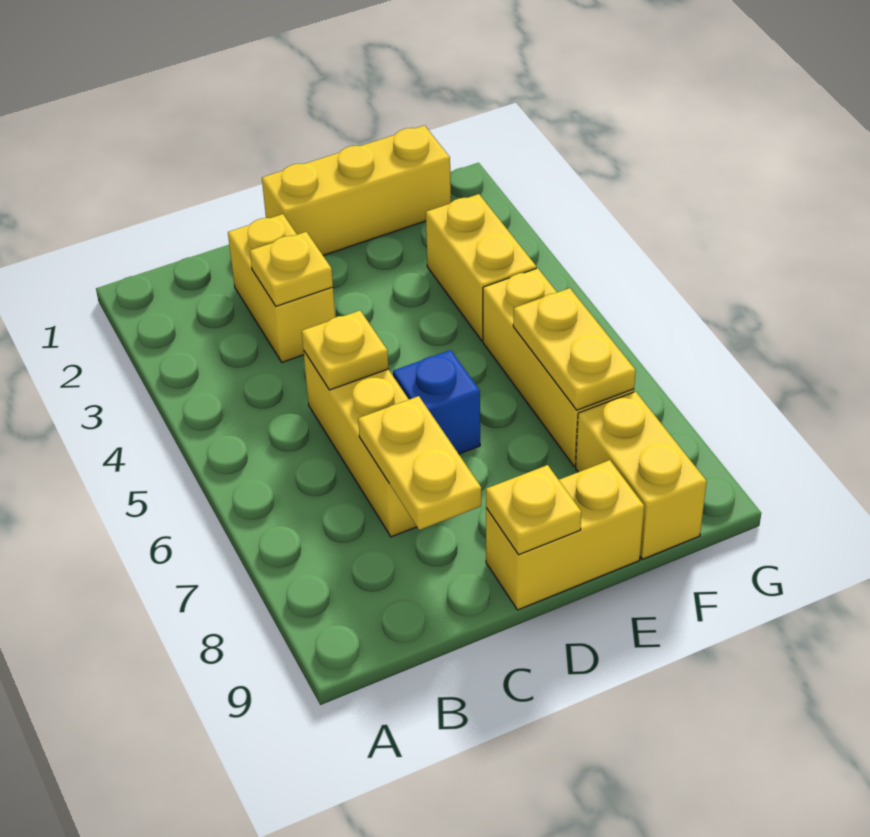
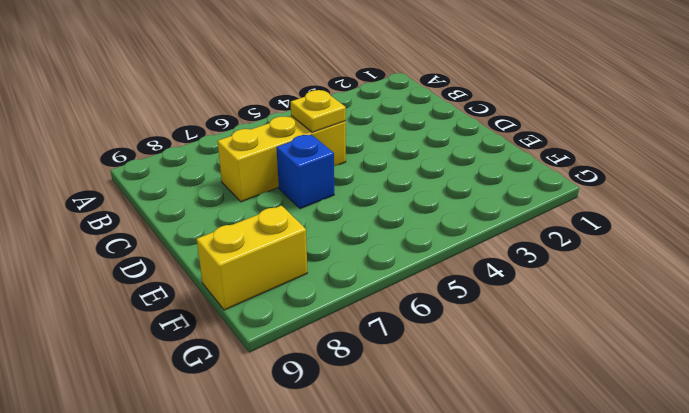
none -> yellow brick C2:C3 level 1
none -> yellow brick D1:F1 level 1
none -> yellow brick D9:E9 level 1

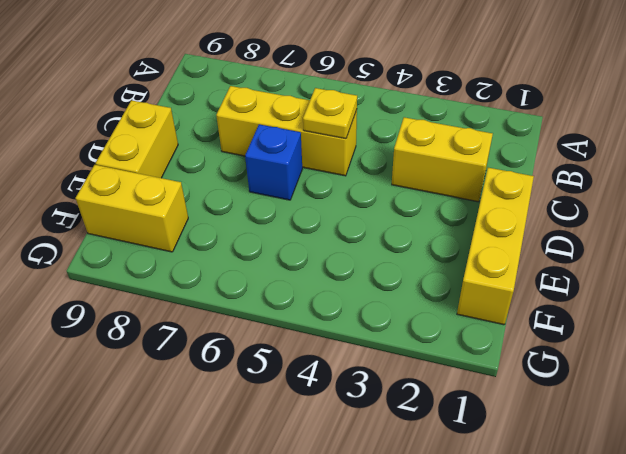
none -> yellow brick F3:F4 level 1
none -> yellow brick F5:F7 level 1
none -> yellow plate C3 level 2

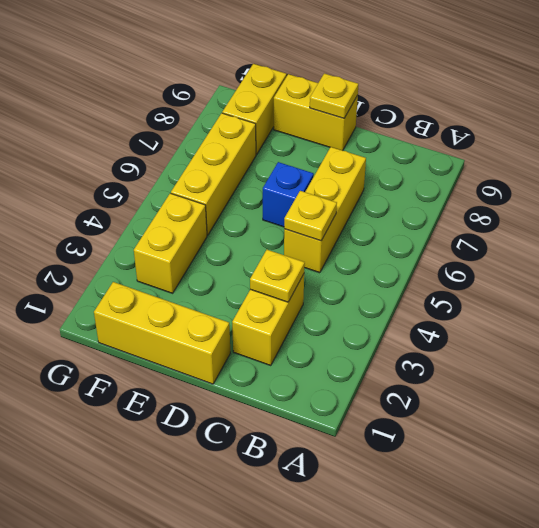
none -> yellow plate C7:C8 level 2
none -> yellow plate F6:F7 level 2

